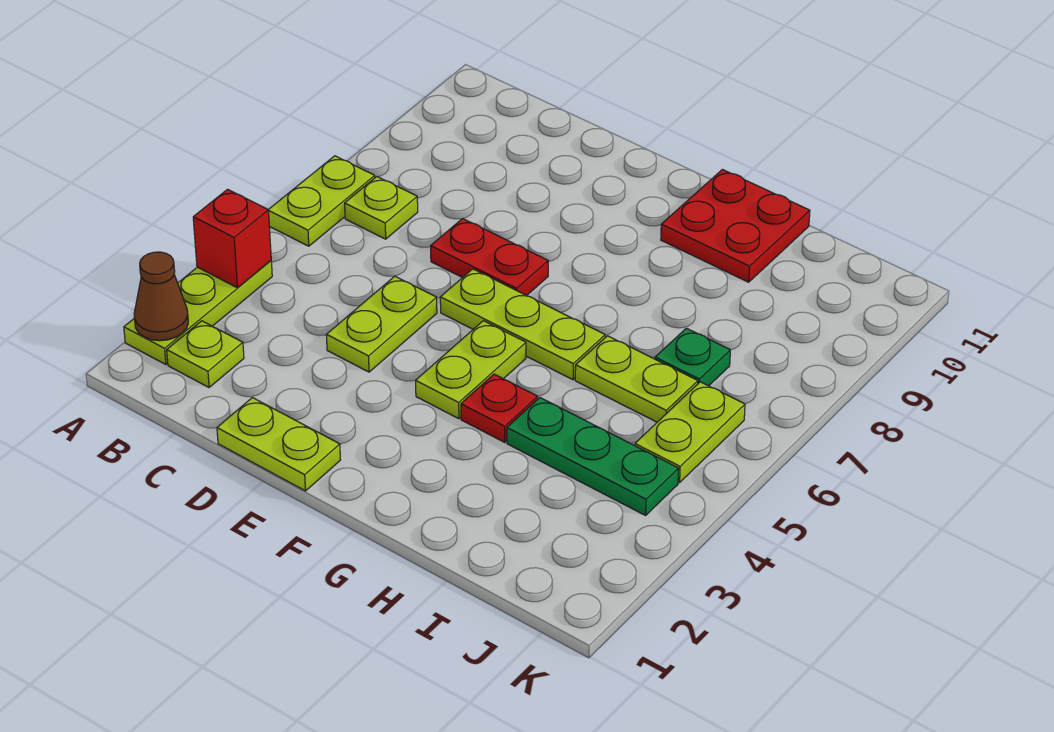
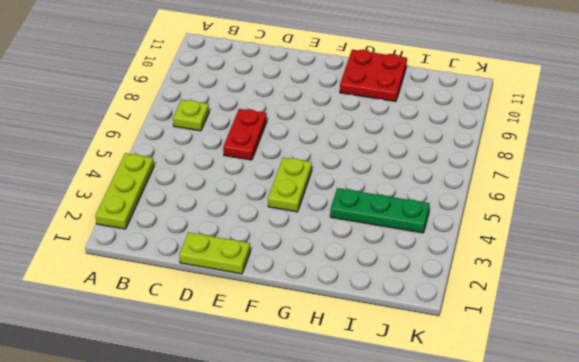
red plate D6:D7 level 1 -> red plate D7:E7 level 1
none -> lime plate A6:A7 level 1
none -> lime plate B2 level 1
none -> lime plate D4:D5 level 1

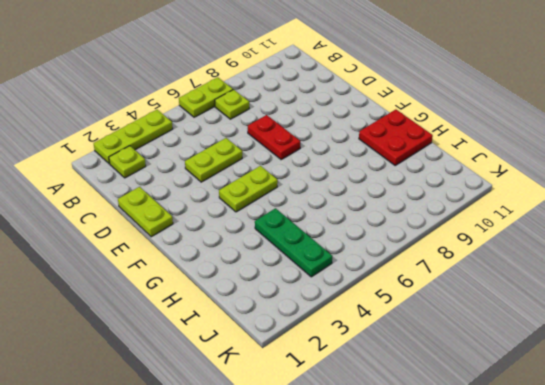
none -> lime plate E6:G6 level 1
none -> red plate G4 level 1
none -> lime plate H6:I6 level 1

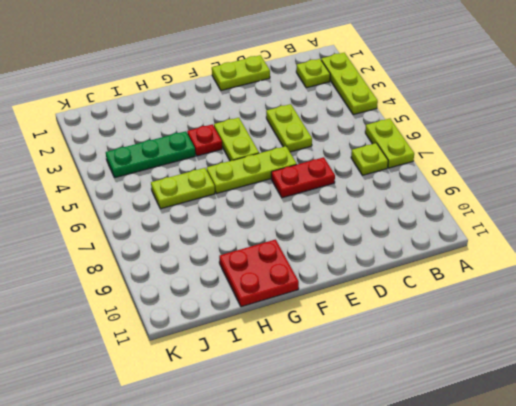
none -> green plate I7 level 1
none -> lime plate J5:J6 level 1
none -> brown cone A2 level 2

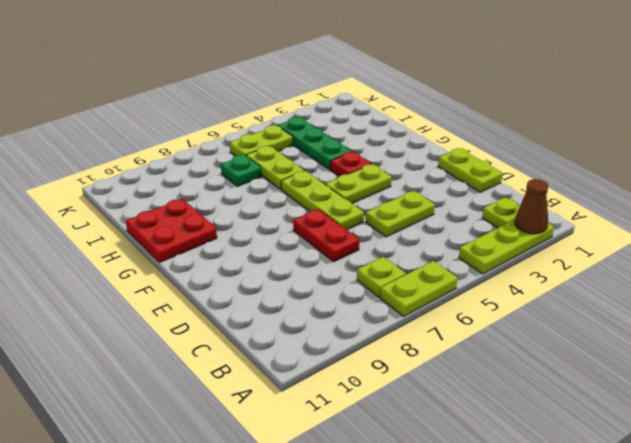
none -> red brick A4 level 2

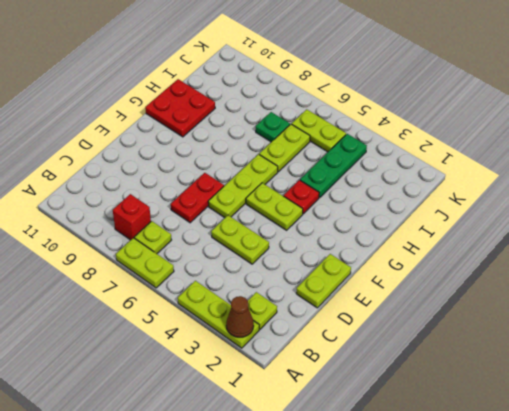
red brick B8 level 1 -> red brick A4 level 2

